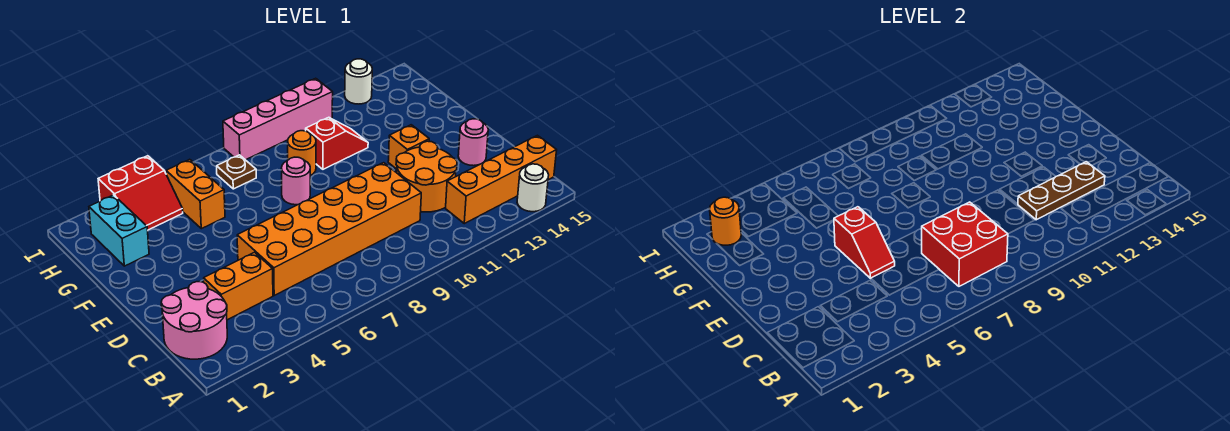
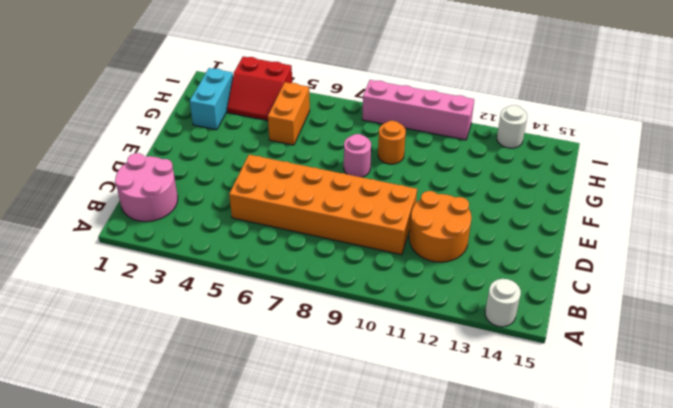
none -> orange brick B12:B15 level 1
none -> orange brick C3:C4 level 1
none -> pink round brick D14 level 1

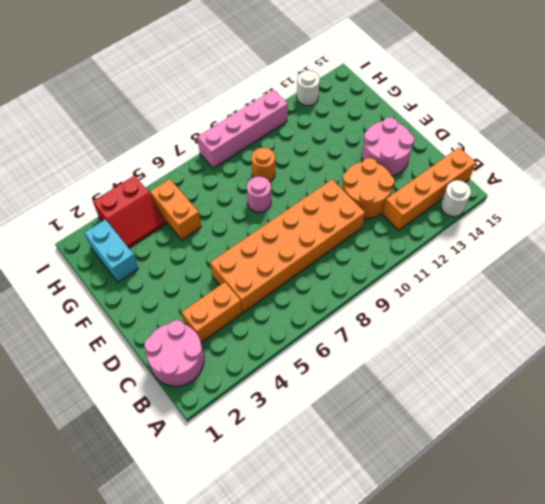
pink round brick D13:E14 level 1 -> pink round brick D14 level 1
none -> orange brick E12 level 1
none -> red slope G10:G11 level 1 top 10
none -> brown plate H7 level 1

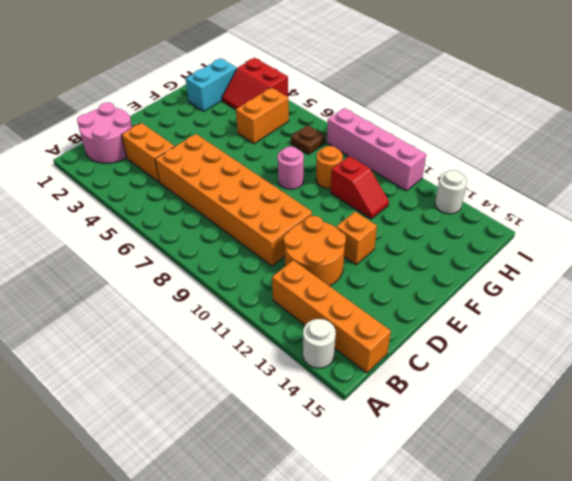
none -> pink round brick D14 level 1
none -> red brick B7:C8 level 2
none -> brown plate C11:C13 level 2

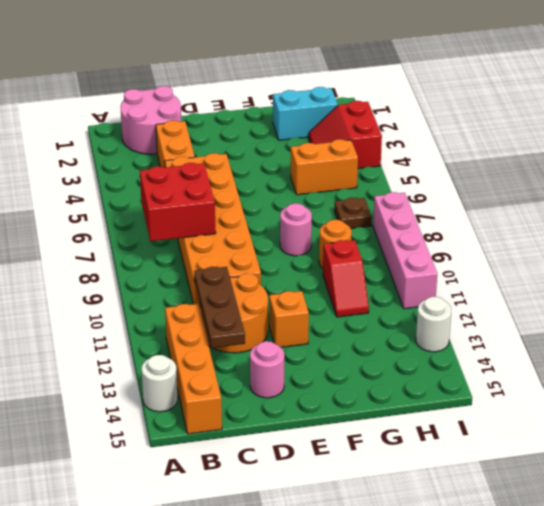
none -> red slope D5:E5 level 2 top E
none -> orange round brick H2 level 2

